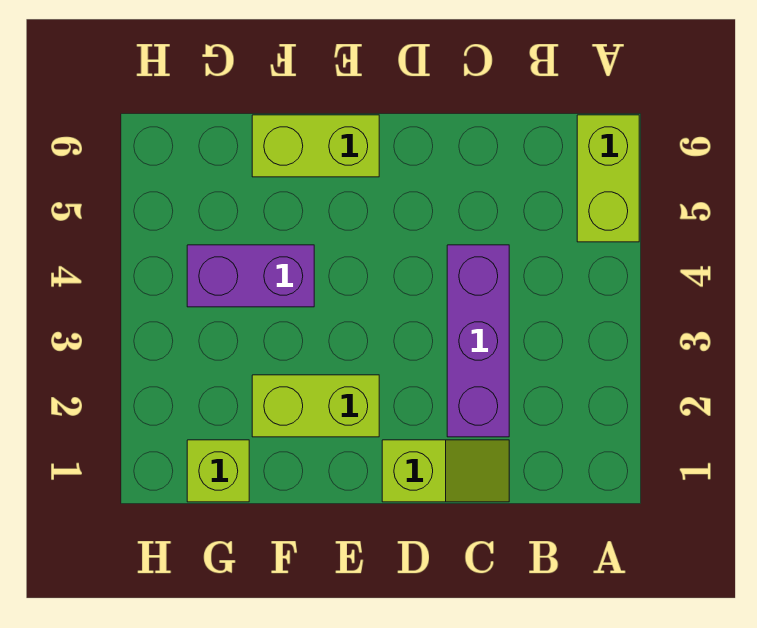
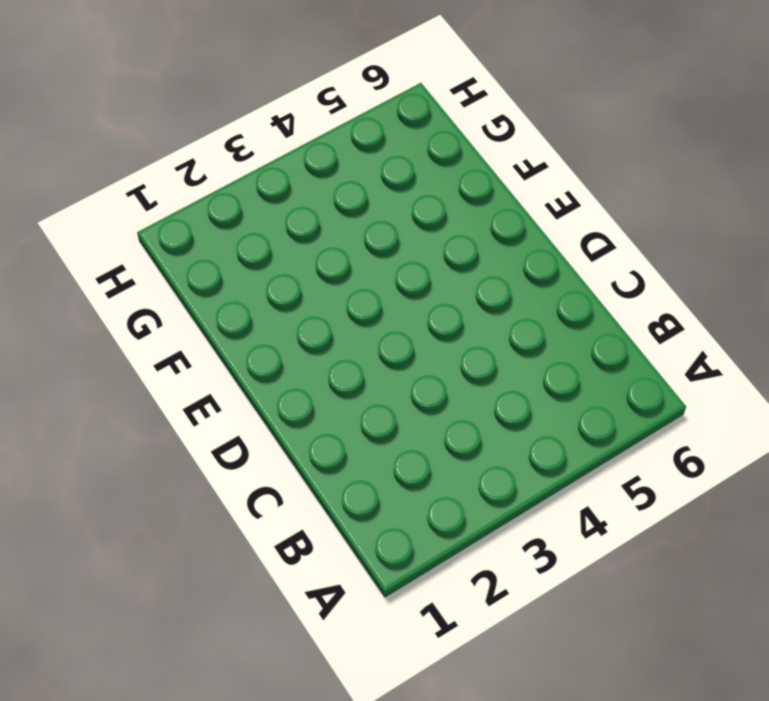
none -> lime brick A5:A6 level 1
none -> lime slope C1:D1 level 1 top D

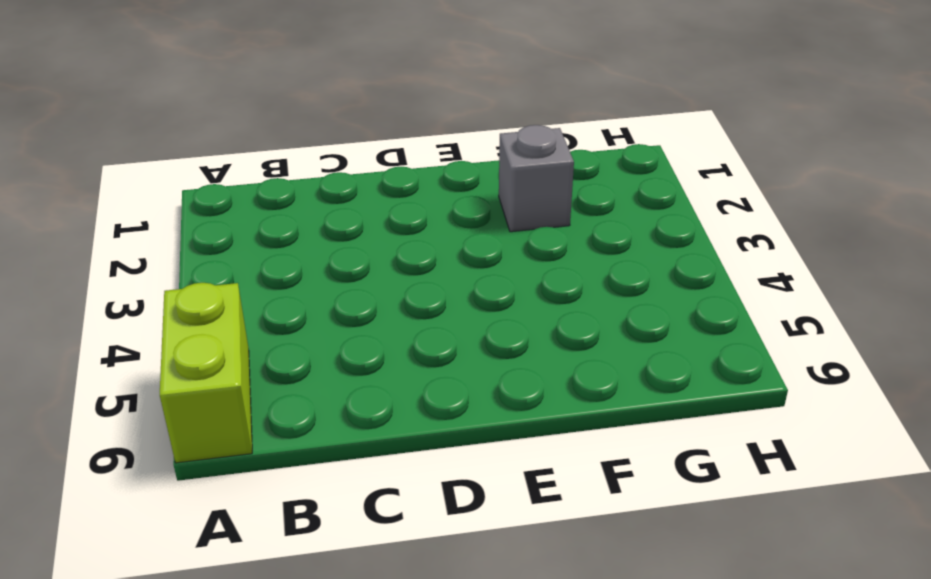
grey brick F2 level 1 -> lime brick E2:F2 level 1
none -> lime slope C1:D1 level 1 top D
none -> purple brick C2:C4 level 1

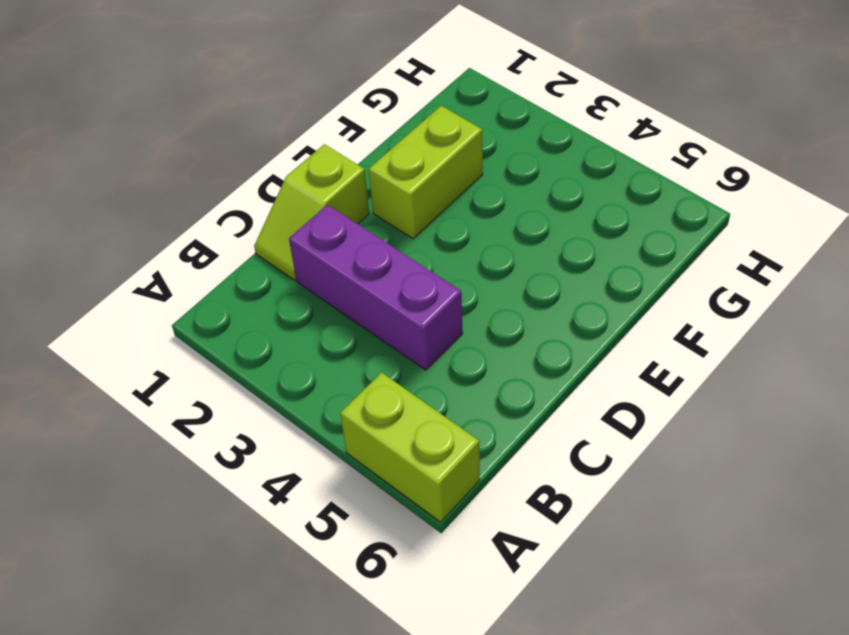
none -> lime brick E6:F6 level 1
none -> purple brick F4:G4 level 1

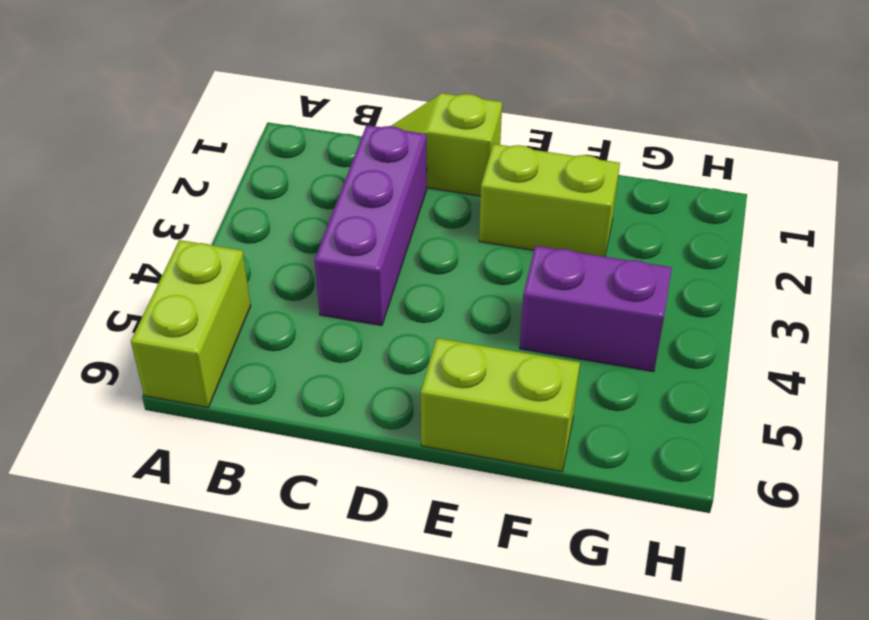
none -> lime brick G1 level 1

